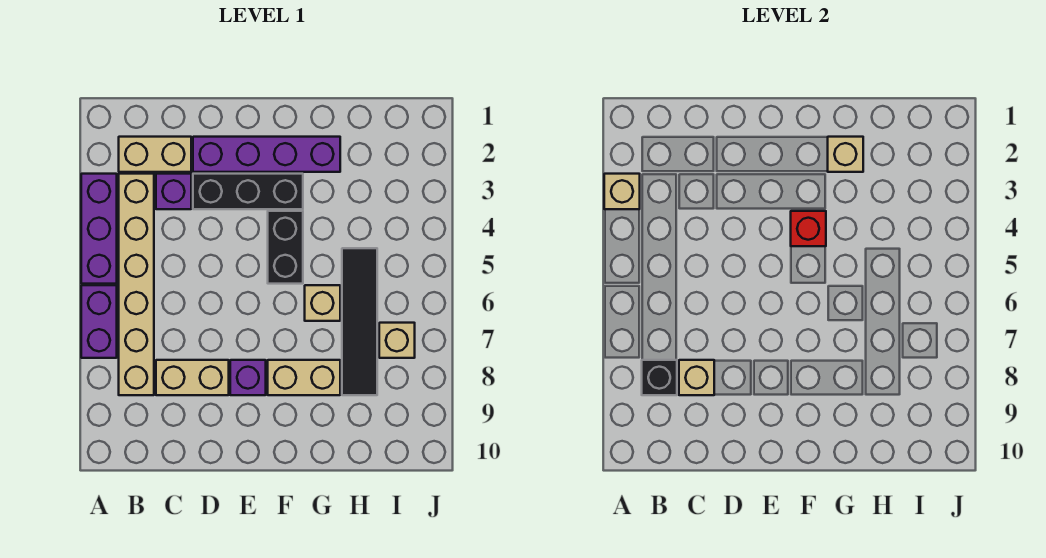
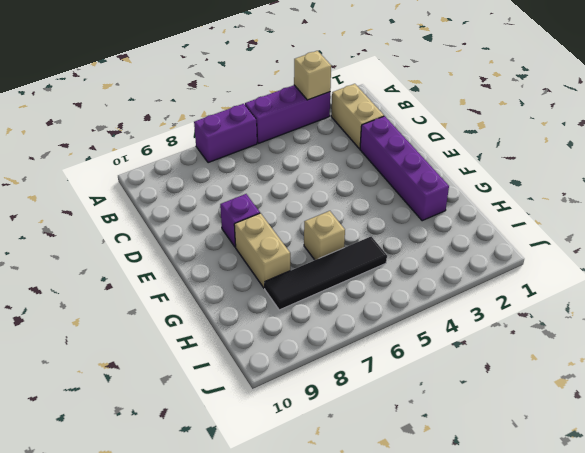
none -> tan brick B3:B8 level 1
none -> purple brick C3 level 1
none -> tan brick C8:D8 level 1

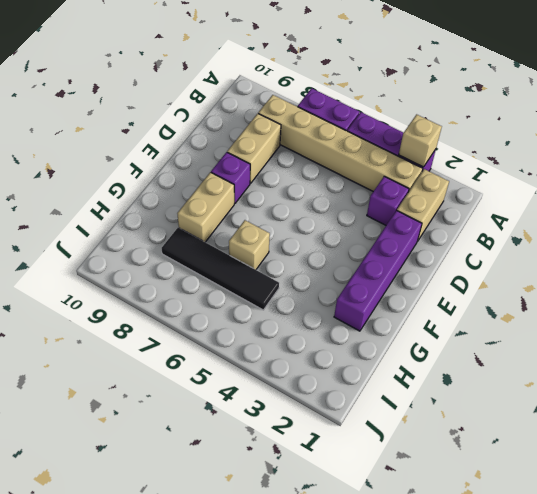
none -> black brick D3:F3 level 1
none -> black brick F4:F5 level 1
none -> tan brick I7 level 1

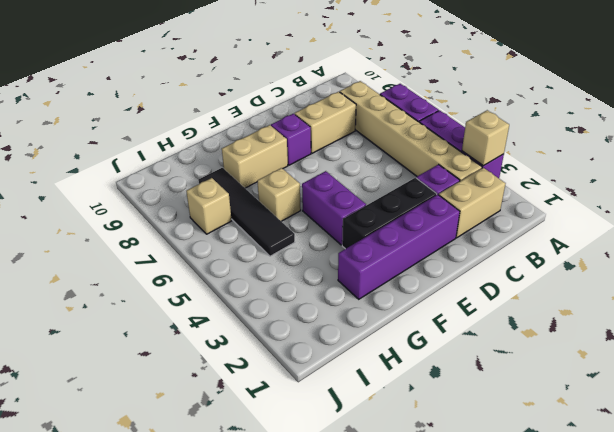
purple brick F4:F5 level 1 -> black brick F4:F5 level 1
none -> black brick B8 level 2
none -> tan brick C8 level 2
none -> red brick F4 level 2

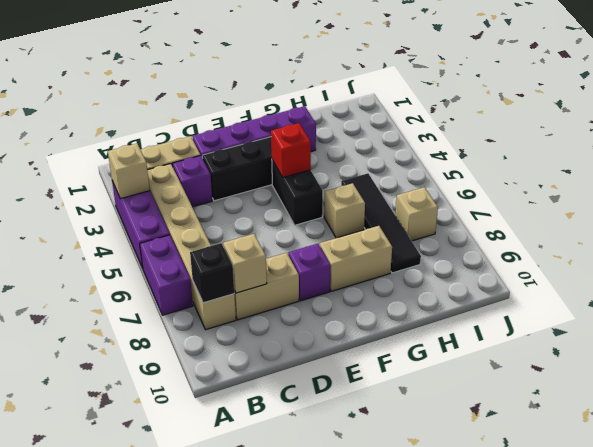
none -> tan brick G2 level 2

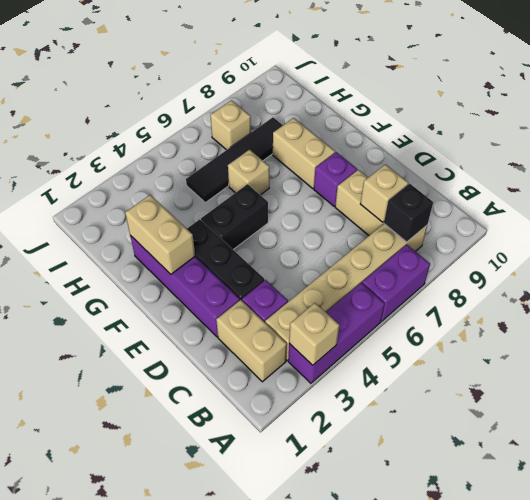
tan brick F2:G2 level 2 -> tan brick G2 level 2
none -> red brick F4 level 2

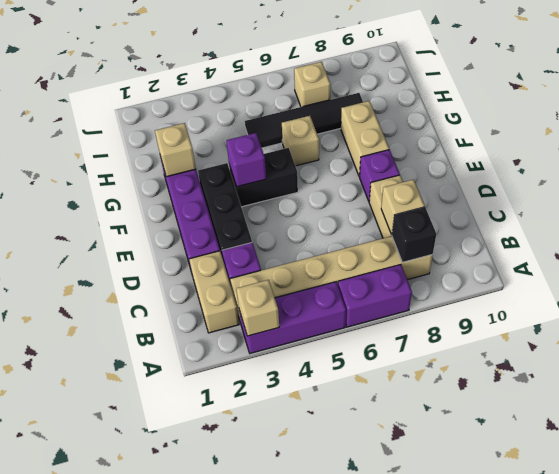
purple brick F4 level 2 -> red brick F4 level 2

